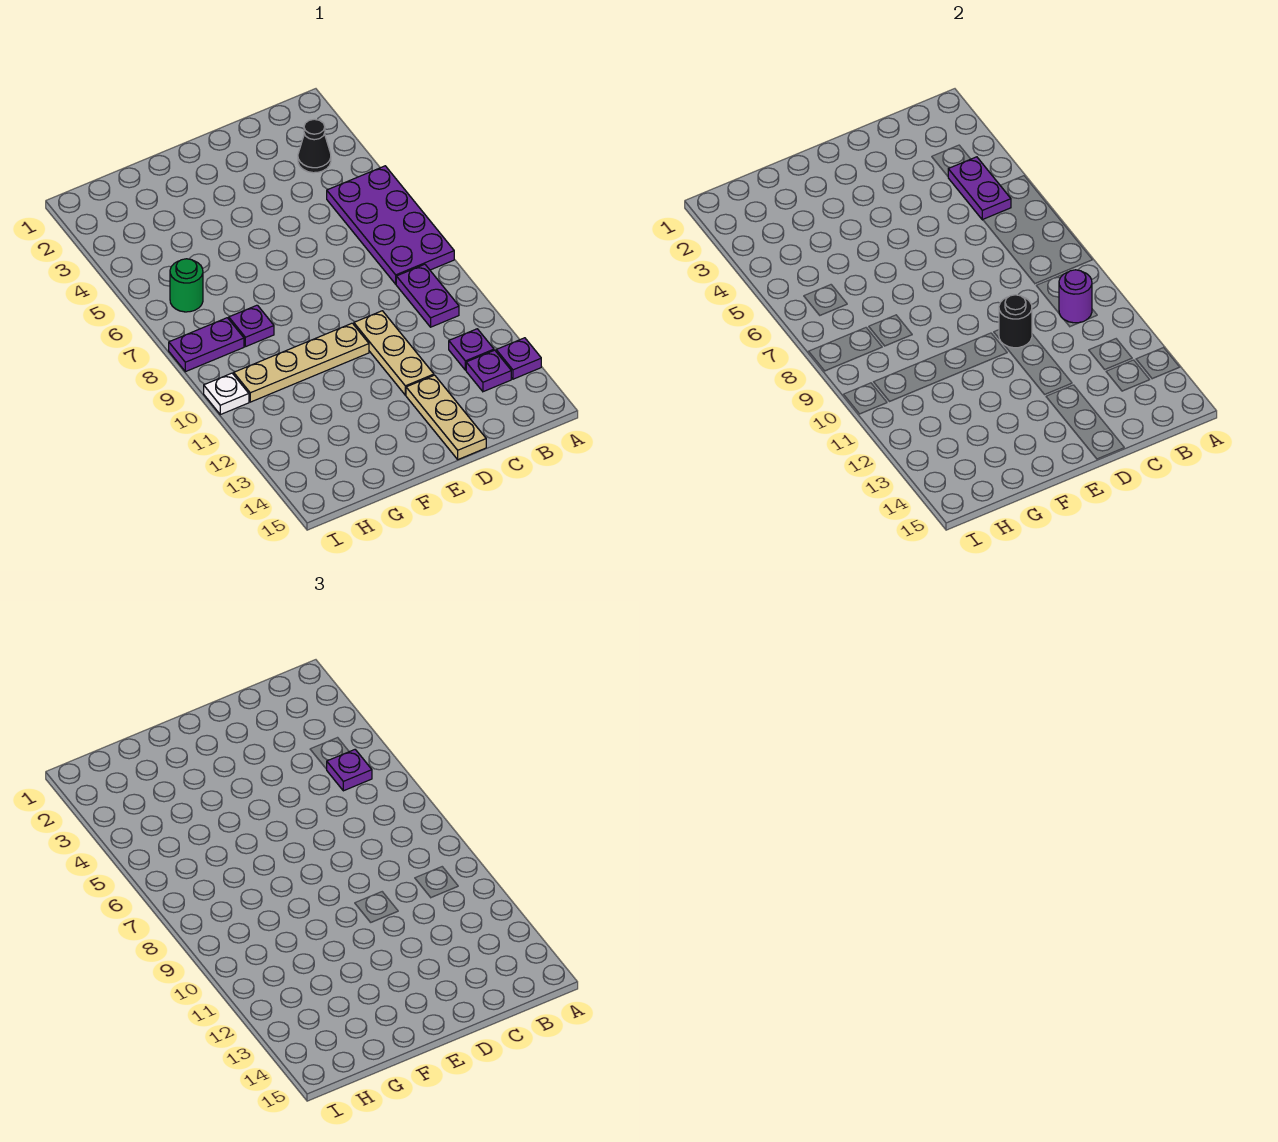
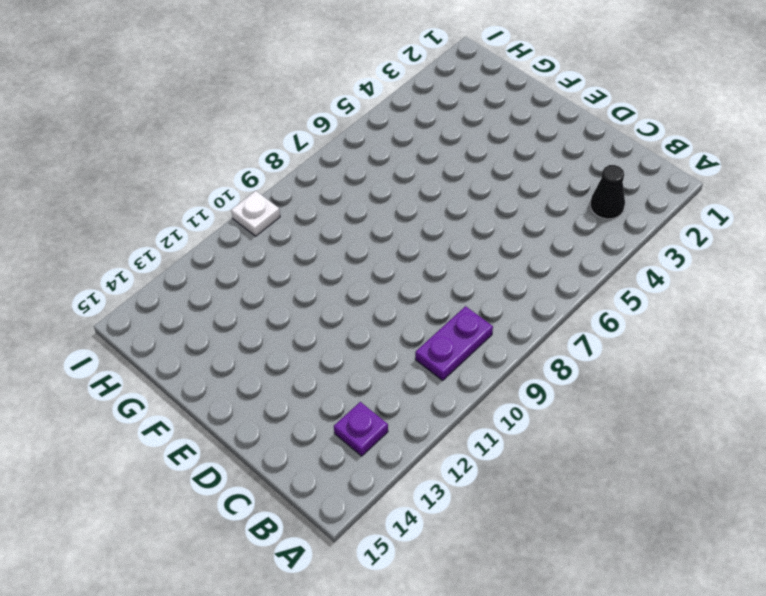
none -> purple plate A5:B8 level 1
none -> purple plate A13 level 1
none -> purple plate B12 level 1

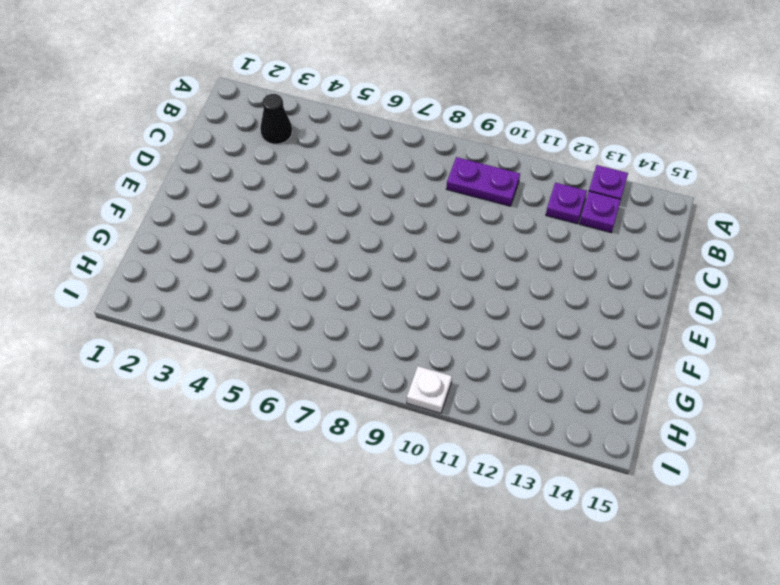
none -> purple plate A5:B8 level 1
none -> tan plate D10:D12 level 1
none -> tan plate D13:D15 level 1

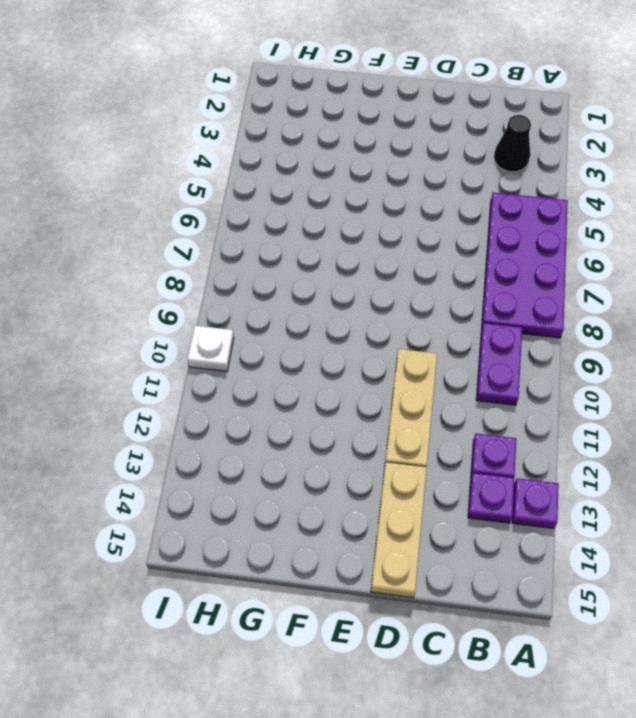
none -> tan plate E10:H10 level 1
none -> purple plate G8 level 1
none -> green round brick H6 level 1

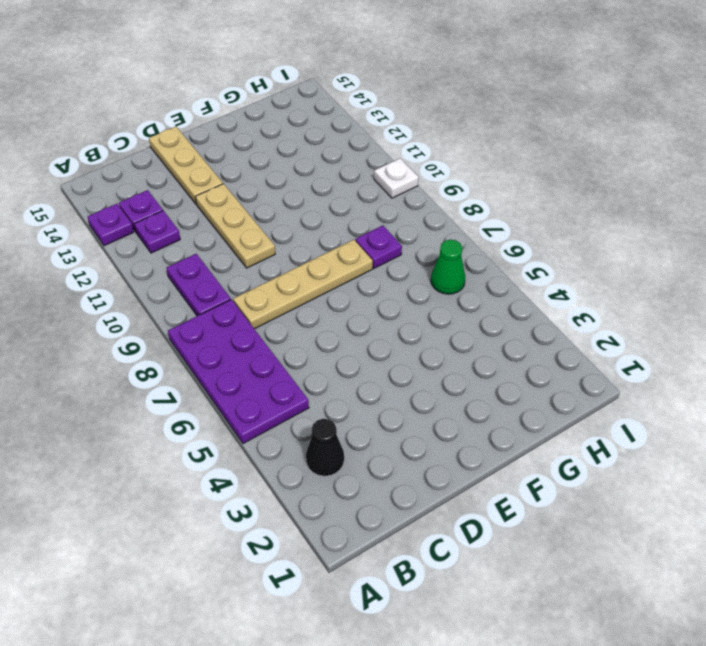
tan plate C8:F8 level 1 -> tan plate E10:H10 level 1
green cone H6 level 1 -> green round brick H6 level 1
none -> purple plate H8:I8 level 1
none -> purple plate B4:B5 level 2
none -> purple round brick B10 level 2

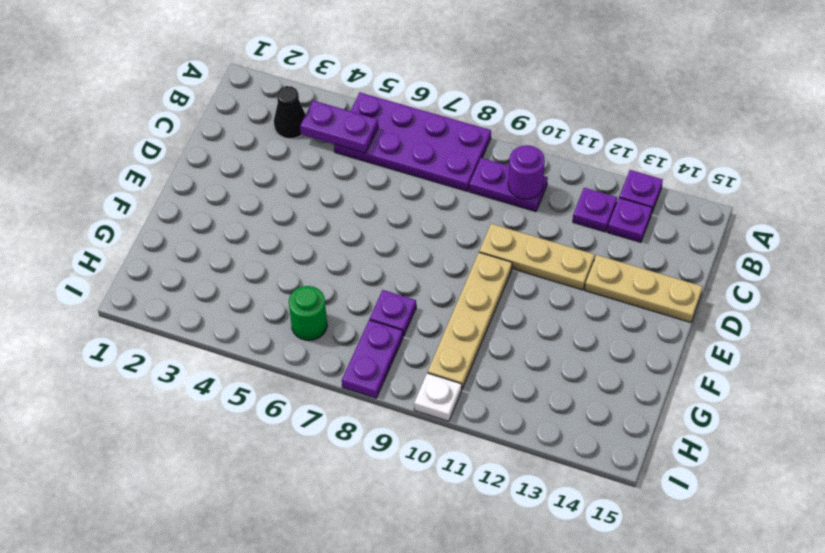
none -> black round brick D10 level 2
none -> purple plate B5 level 3

